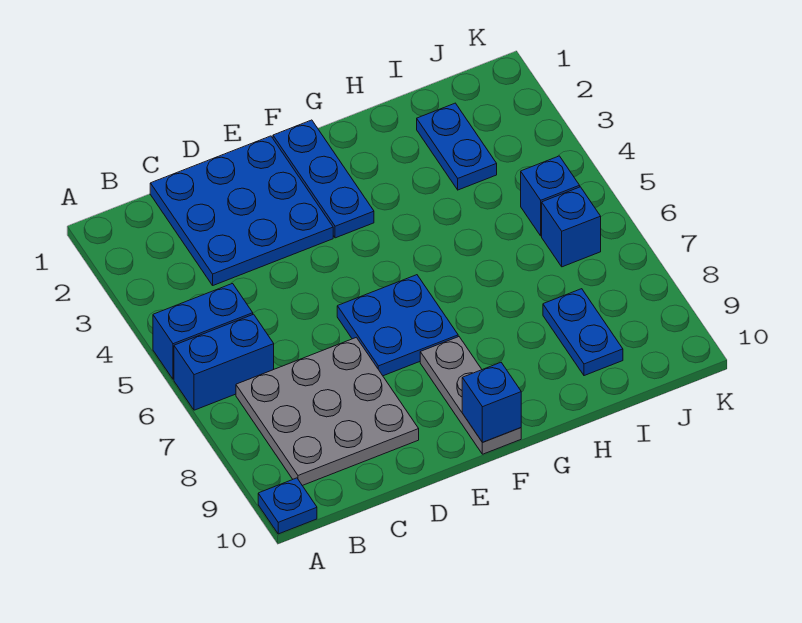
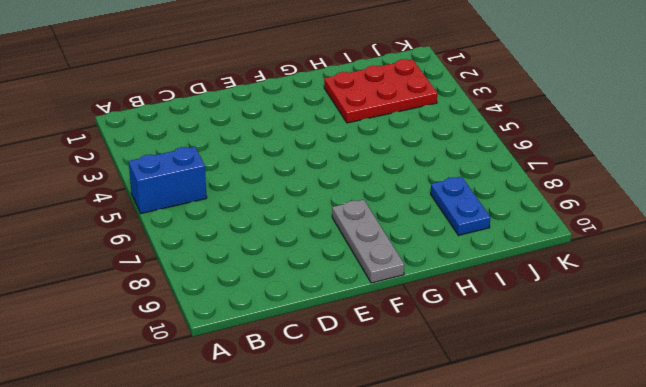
red plate H2:J3 level 1 -> blue plate I2:I3 level 1
none -> blue brick A6:B6 level 1
none -> blue plate A10 level 1
none -> grey plate B7:D9 level 1

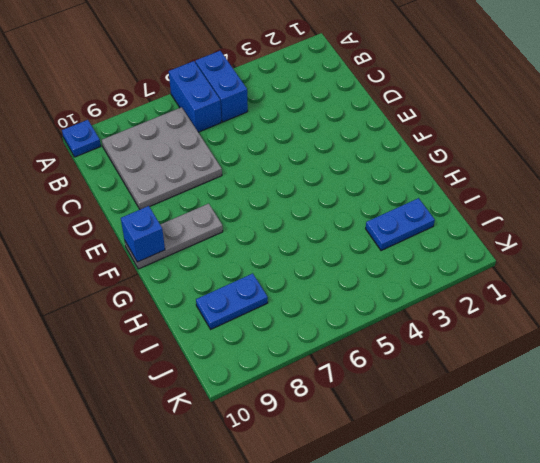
none -> blue plate C1:E3 level 1
none -> blue plate E6:F7 level 1
none -> blue plate F1:F3 level 1

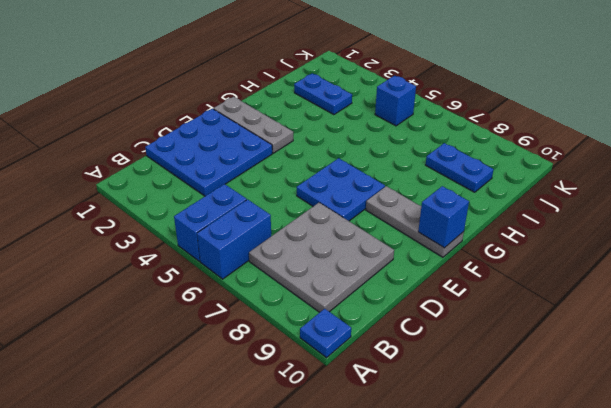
grey plate F1:F3 level 1 -> blue plate F1:F3 level 1
none -> blue brick J6 level 1

